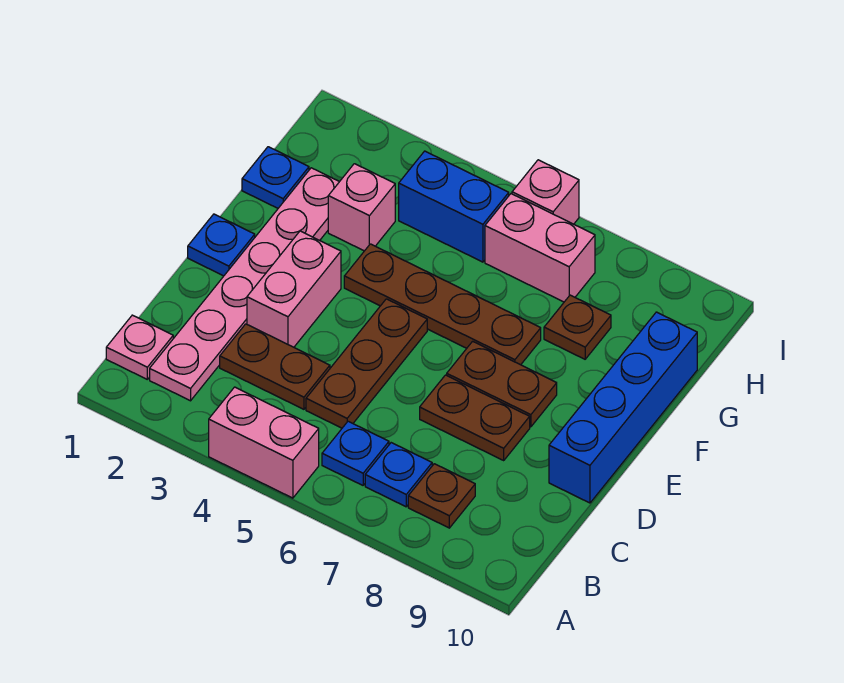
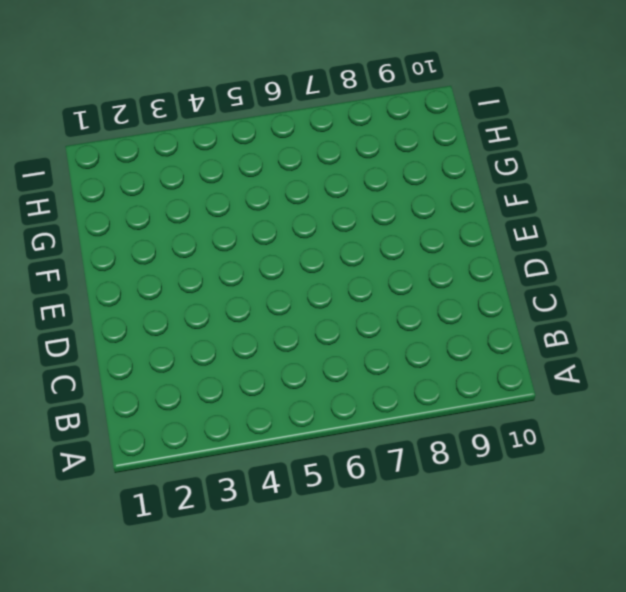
none -> pink brick A4:A5 level 1
none -> pink plate B1 level 1
none -> pink plate B2:G2 level 1

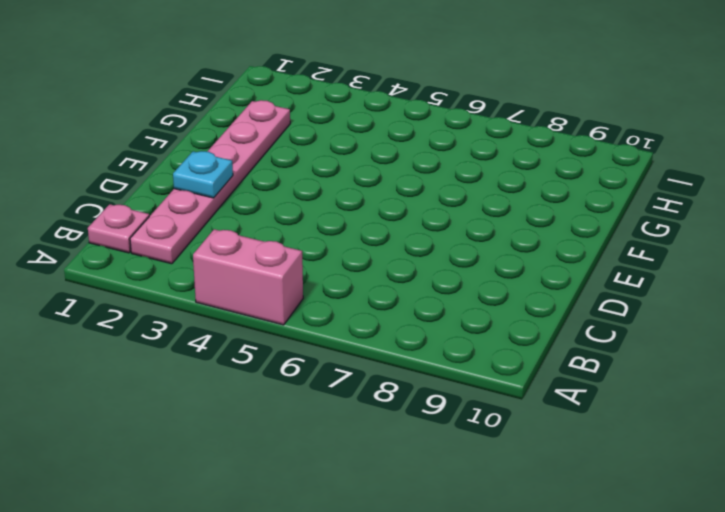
cyan plate D2 level 2 -> none
none -> blue plate B6 level 1
none -> blue plate B7 level 1
none -> brown plate B8 level 1

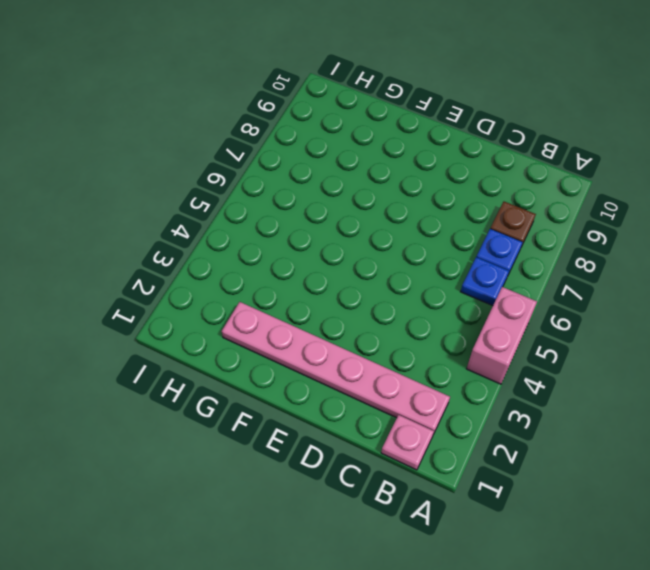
none -> brown plate C3:C4 level 1
none -> brown plate C5:E5 level 1
none -> pink brick D3:E3 level 1

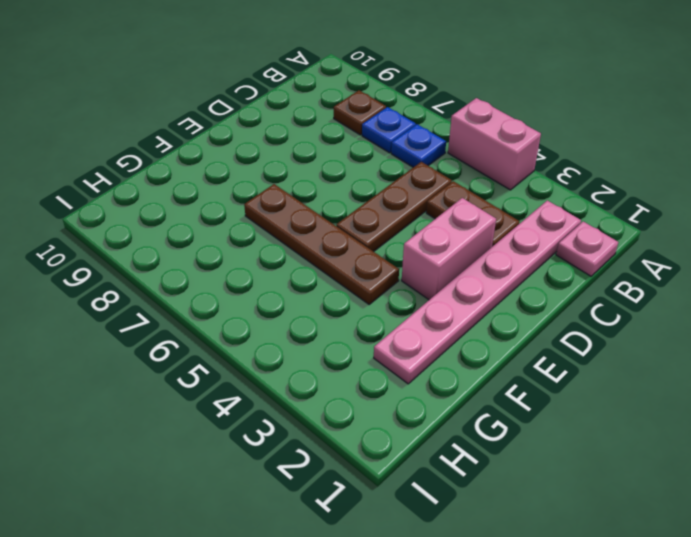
none -> brown plate D7:D8 level 1
none -> blue brick D10:G10 level 1
none -> blue plate E1 level 1

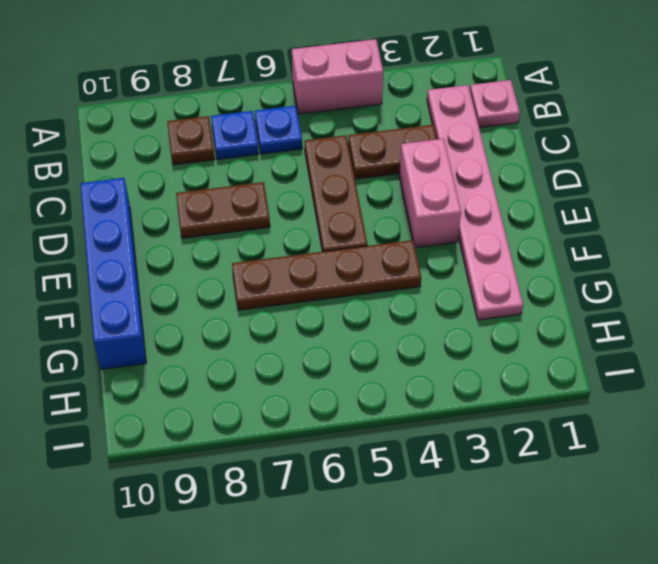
none -> blue plate E1 level 1
none -> brown plate E7:E8 level 1
none -> blue plate G1 level 1

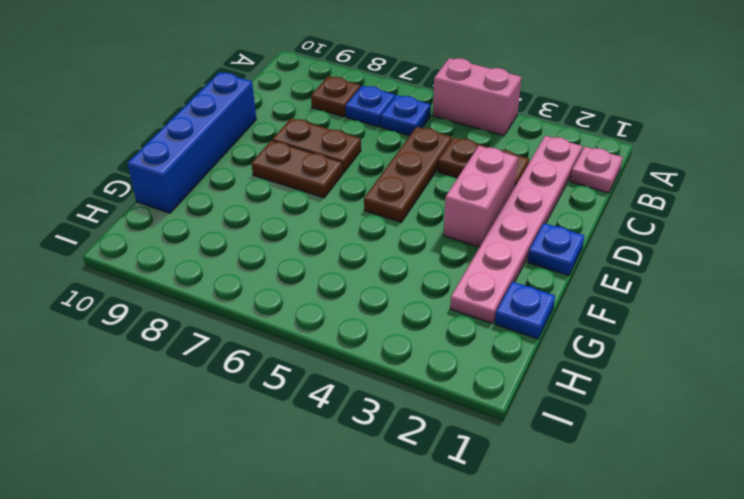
none -> brown plate F4:F7 level 1
none -> pink brick G3 level 1
none -> brown plate G8 level 1

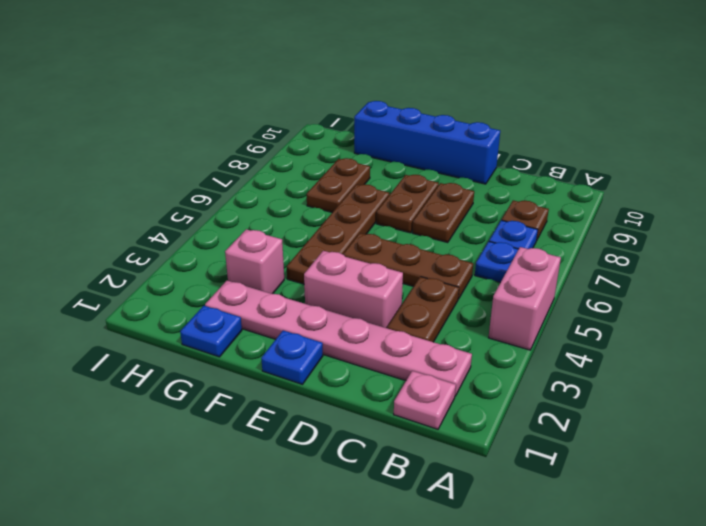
brown plate G7:G8 level 1 -> brown plate G8 level 1
none -> blue brick H4:H5 level 1
none -> pink brick H6:H7 level 1
none -> pink brick I6 level 1

